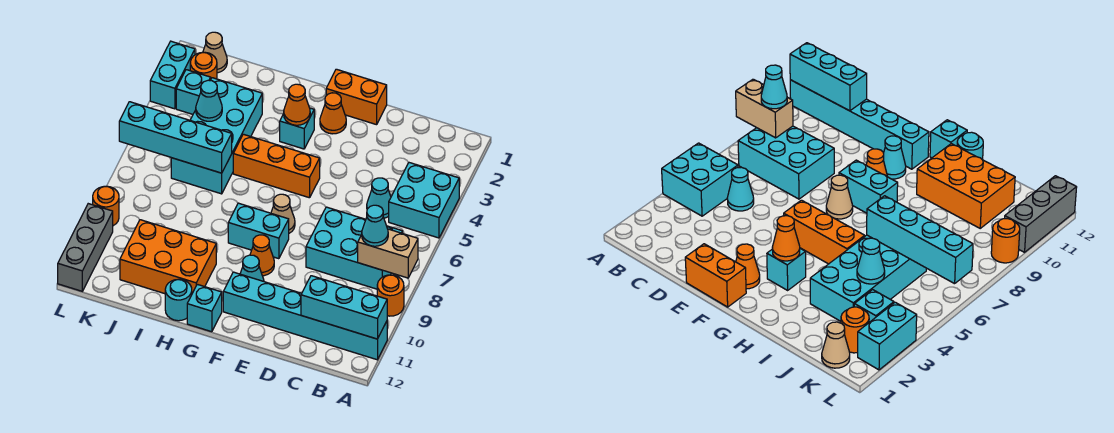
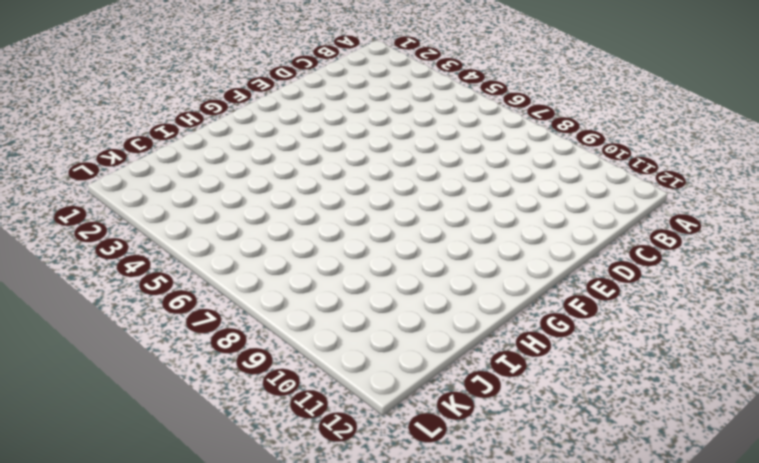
none -> cyan brick A4:B5 level 1
none -> orange round brick A9 level 1
none -> cyan brick A11:F11 level 1

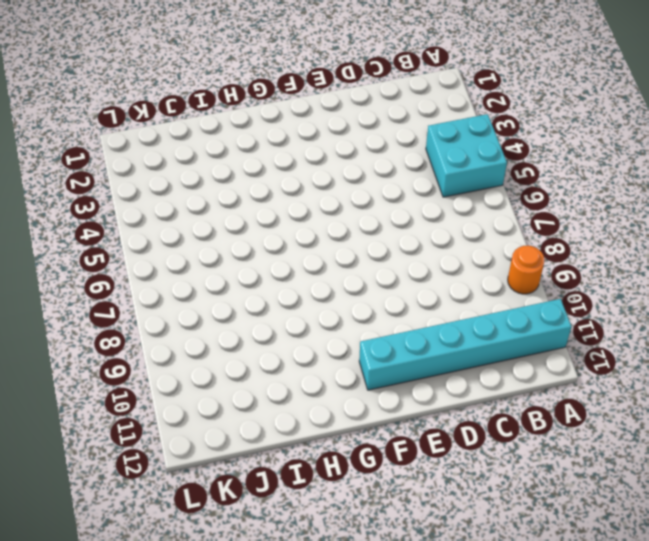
none -> cyan brick B7:D8 level 1
none -> cyan cone C5 level 1
none -> orange brick E1:F1 level 1

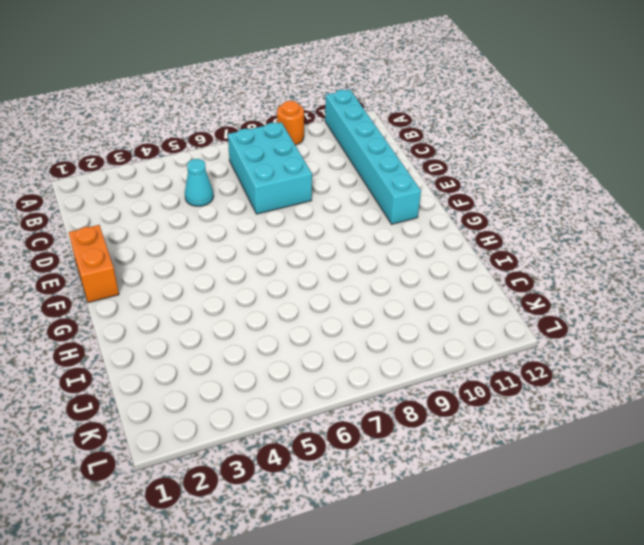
none -> cyan brick A4:B5 level 1
none -> orange cone F2 level 1
none -> orange brick F5:H5 level 1

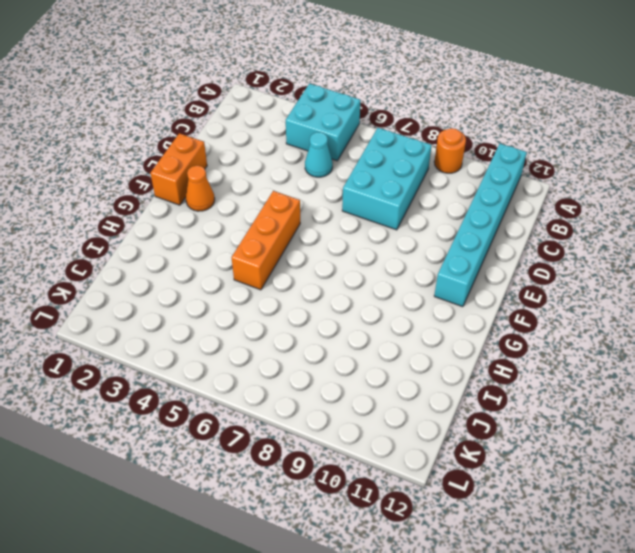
none -> tan cone F7 level 1
none -> cyan brick F8:G8 level 1
none -> orange cone F9 level 1

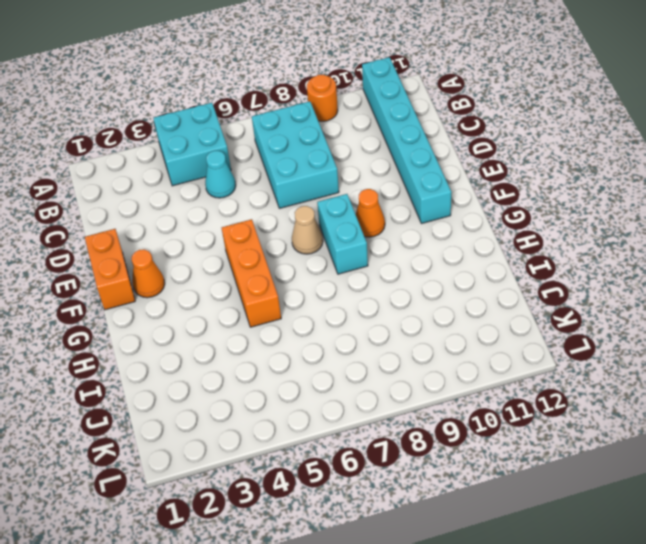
none -> cyan cone F10 level 1
none -> cyan brick G3 level 1
none -> cyan brick G12 level 1

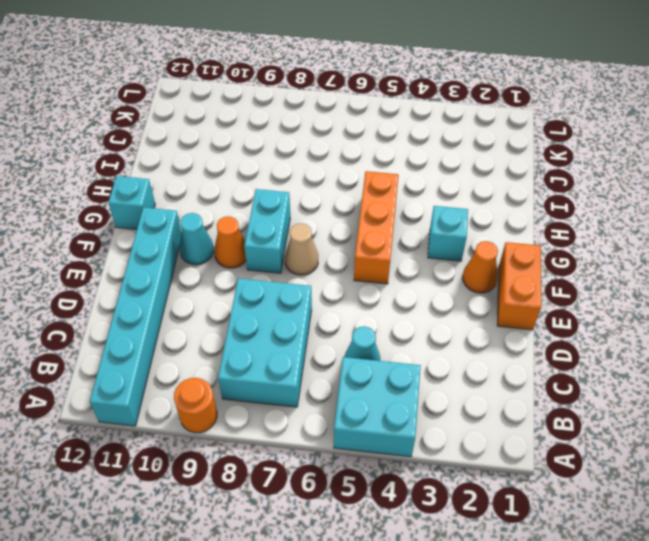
none -> orange brick H10:J11 level 1
none -> cyan round brick H12 level 1
none -> cyan brick I3:J6 level 1

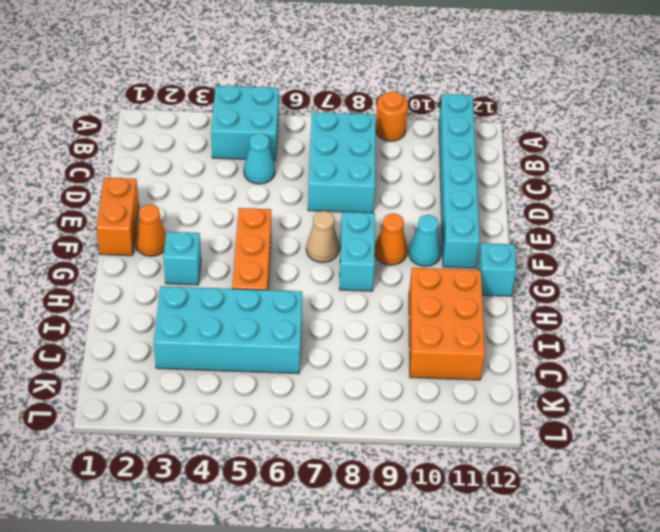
none -> cyan round brick H12 level 1
none -> tan cone K1 level 1
none -> orange round brick K2 level 1

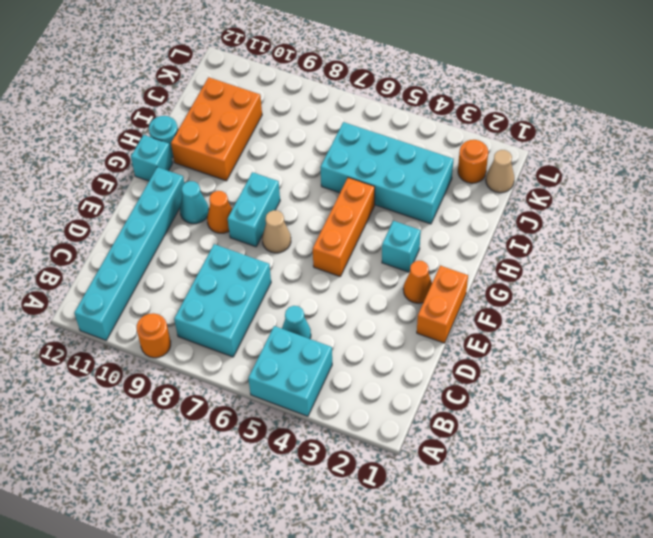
none -> cyan brick K3 level 1
none -> cyan brick L2:L3 level 1
none -> orange round brick L9 level 1

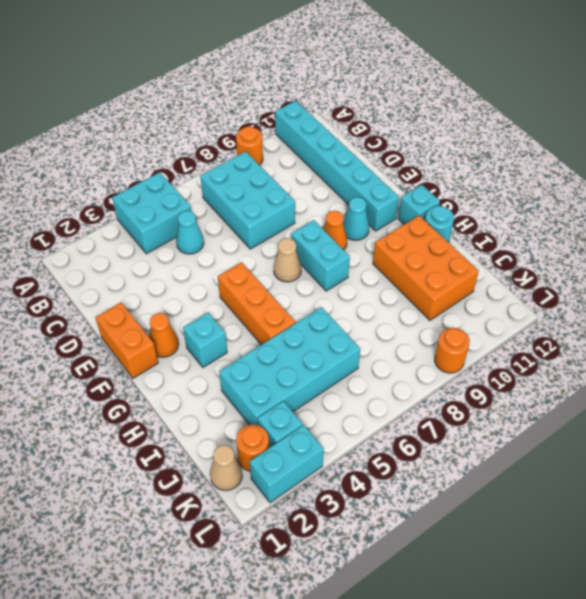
none -> grey brick L10:L12 level 1
none -> tan brick A8:B8 level 2
none -> cyan brick A11:C11 level 2

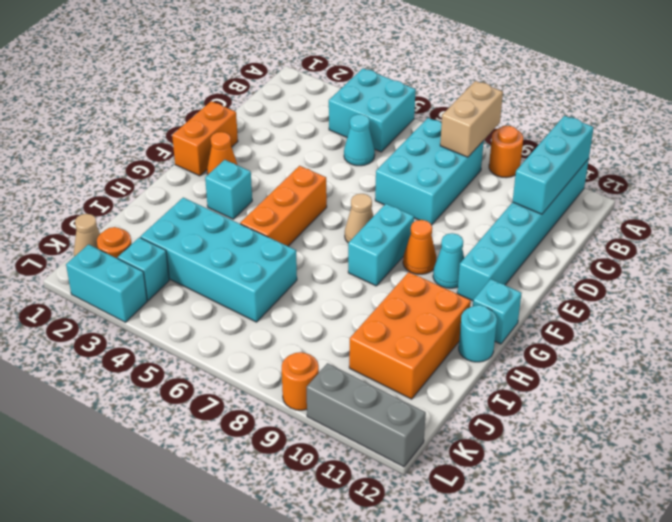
none -> orange cone G3 level 2
none -> cyan brick I6:L6 level 2
none -> cyan cone J4 level 2

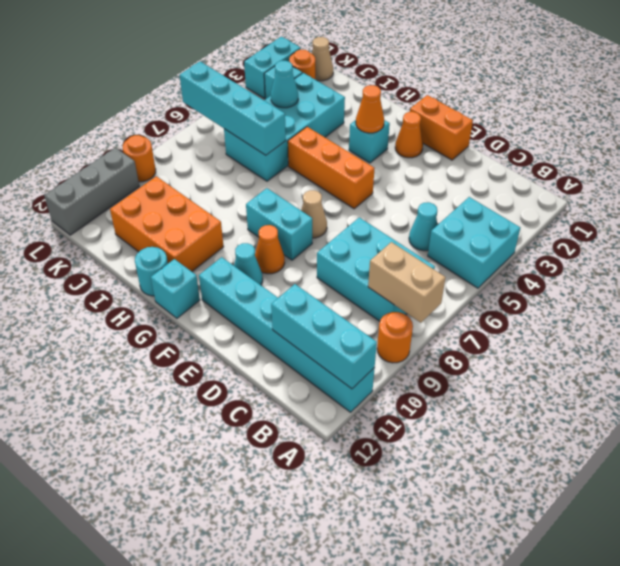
none -> cyan cone B8 level 3

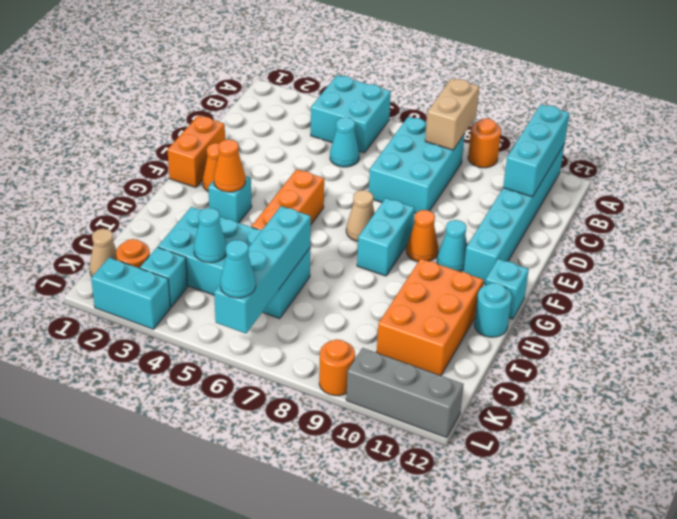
cyan cone L6 level 3 -> cyan cone B8 level 3

